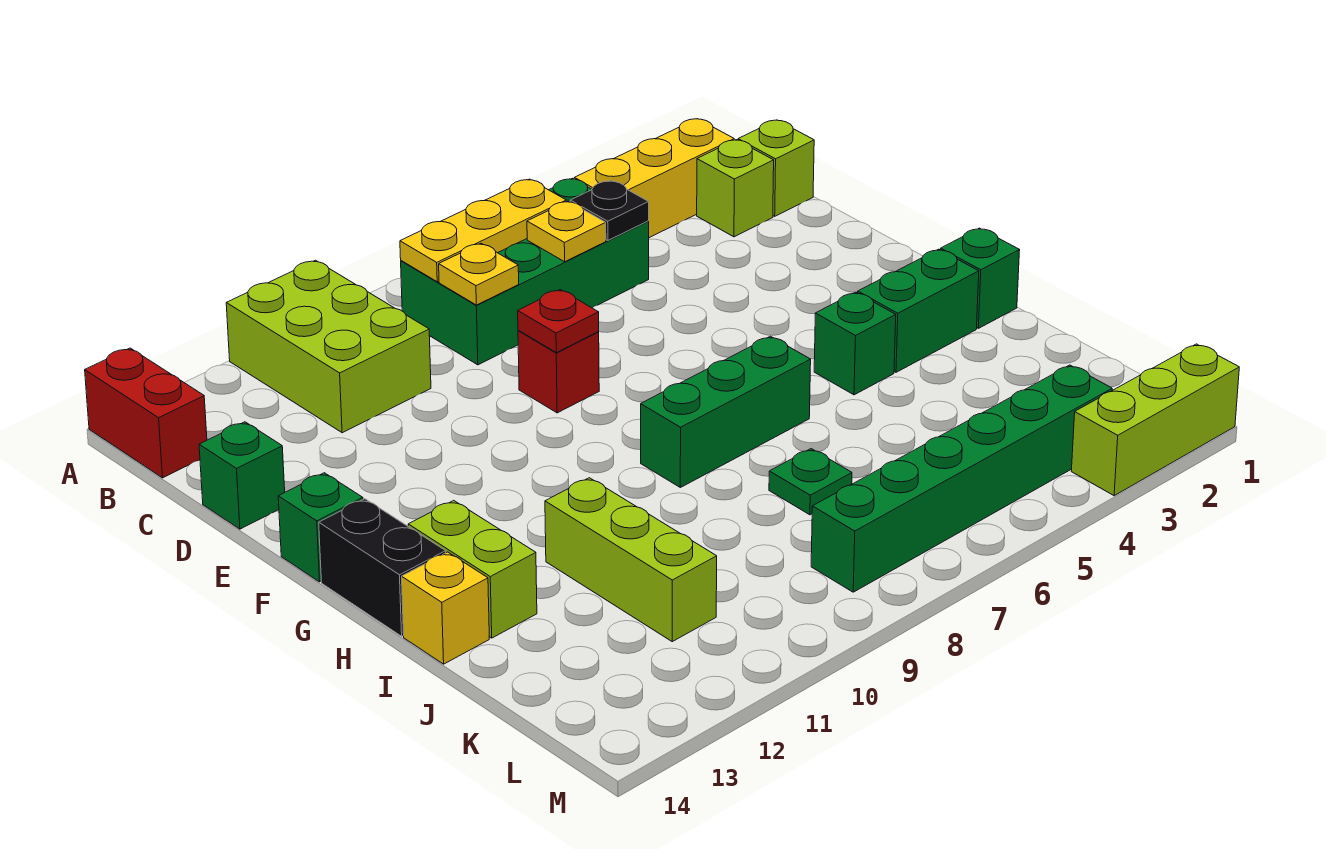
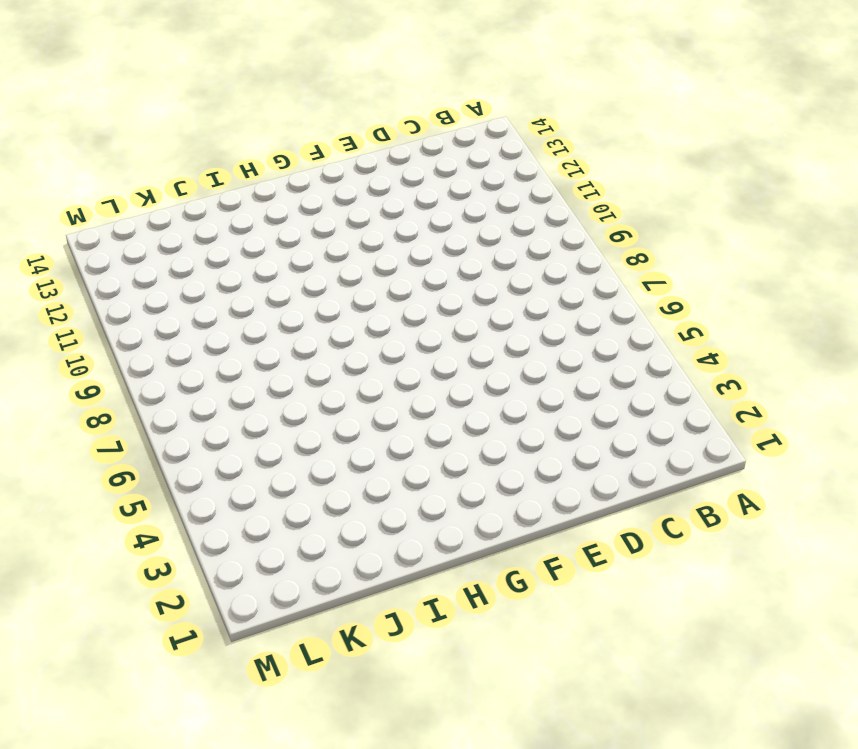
none -> lime brick A10:C11 level 1
none -> red brick A14:B14 level 1
none -> yellow brick B2:B4 level 1

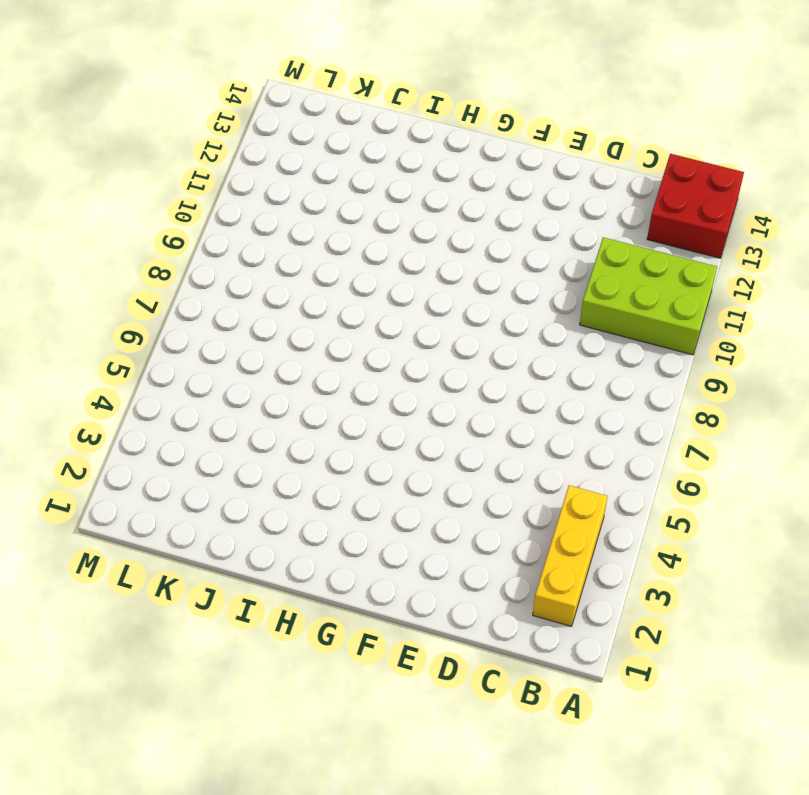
red brick A13:B14 level 1 -> red brick A14:B14 level 1
none -> green brick B5:C8 level 1
none -> lime brick C1 level 1
none -> lime brick C2 level 1

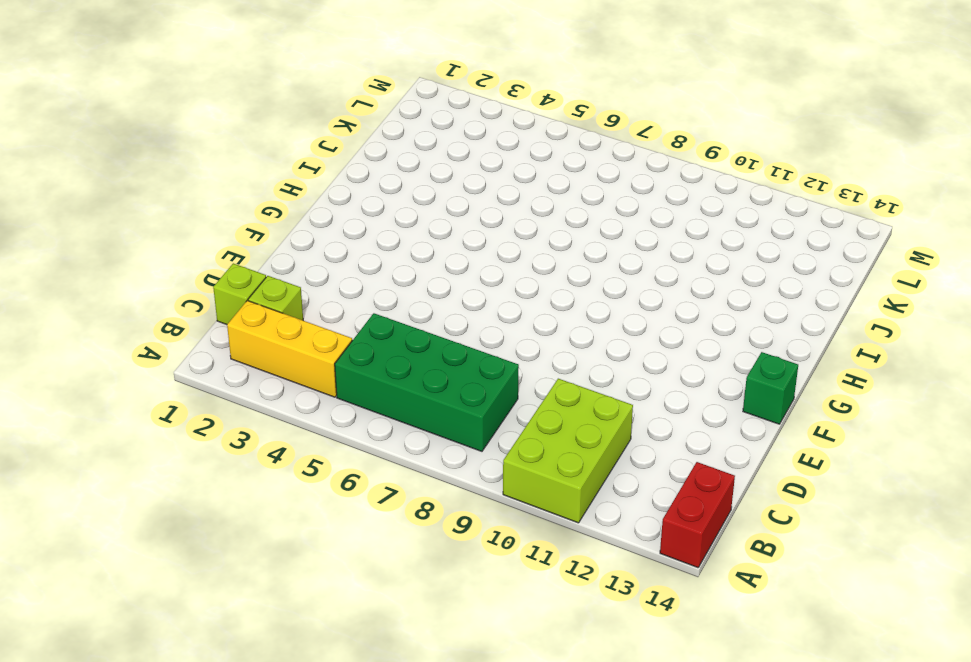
none -> green brick D14 level 1
none -> red brick E8 level 1
none -> black brick G14:H14 level 1

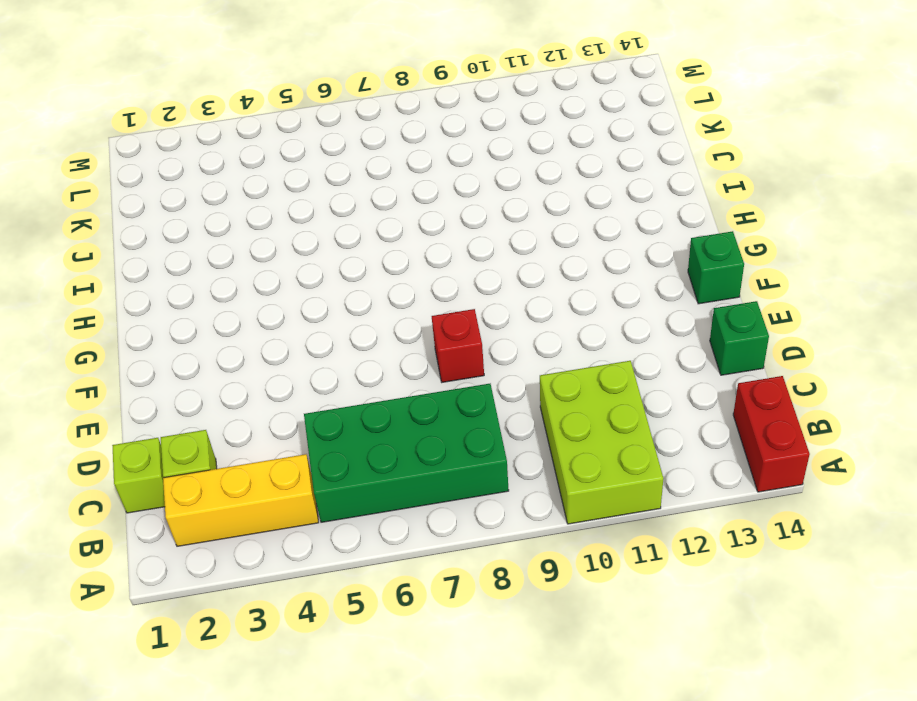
none -> black brick G14:H14 level 1
none -> green brick H1 level 1
none -> green brick H2:H3 level 1

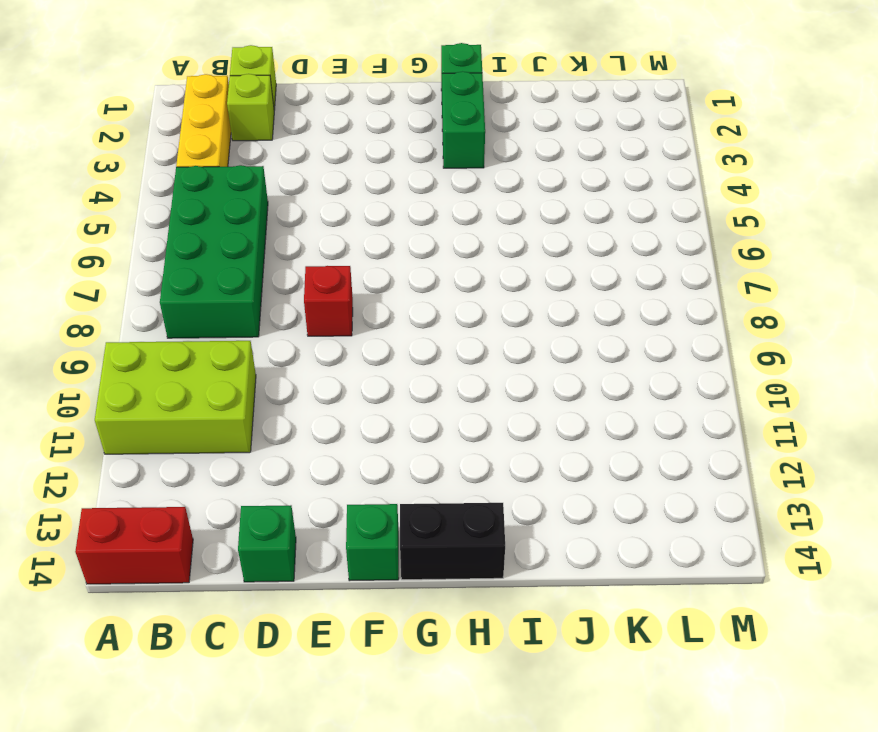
none -> green brick H4 level 1
none -> green brick H6:H8 level 1
none -> lime brick H13:I13 level 1

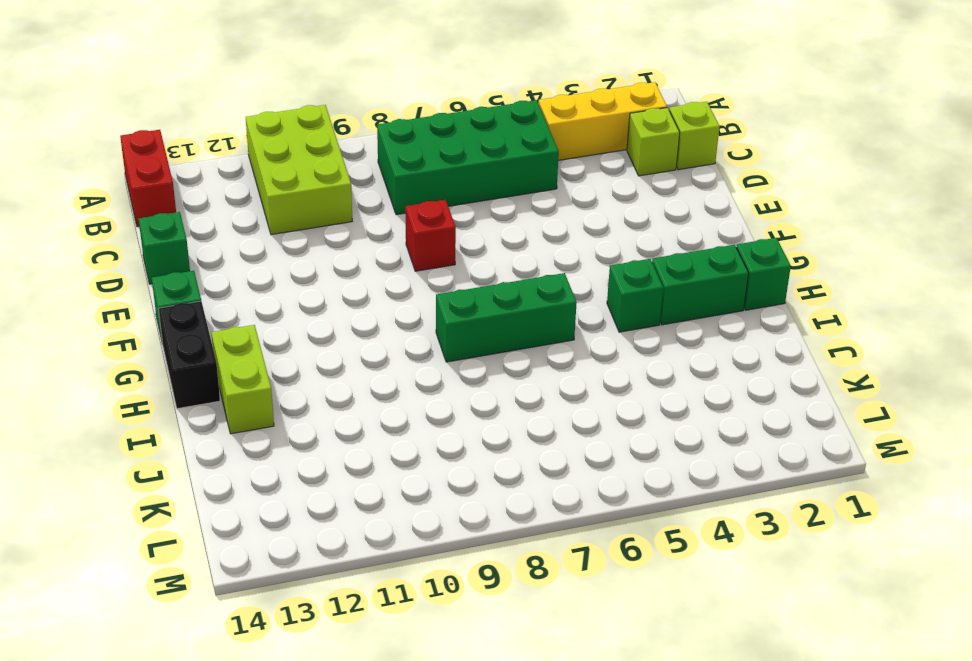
none -> lime brick I11:K11 level 1
none -> yellow brick I14 level 1
none -> green plate J7 level 1

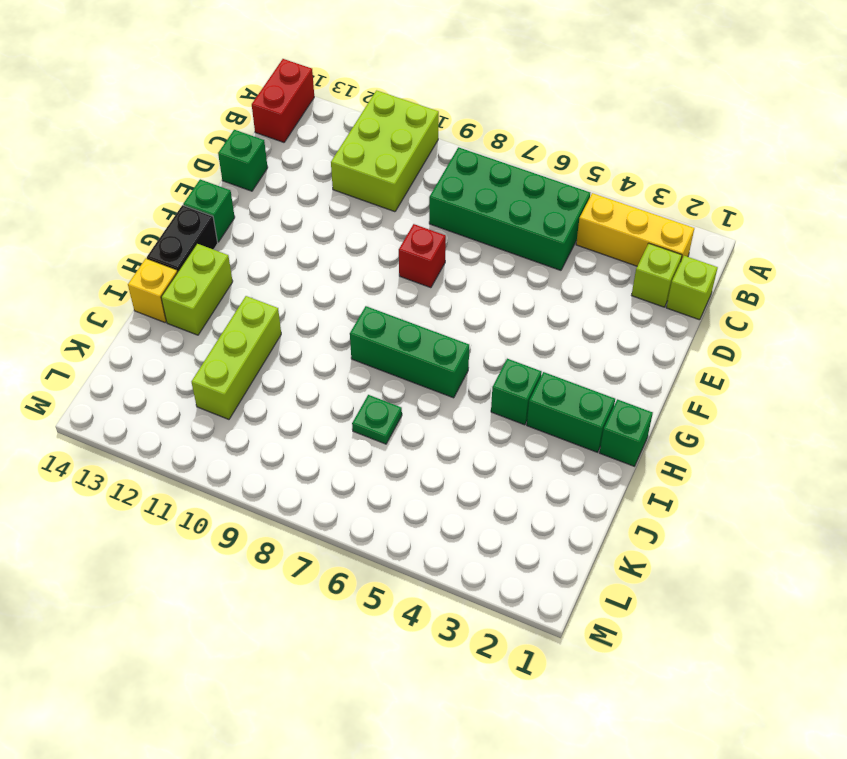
none -> green brick L3:L8 level 1
none -> lime brick M1:M3 level 1
none -> yellow plate B6:B8 level 2

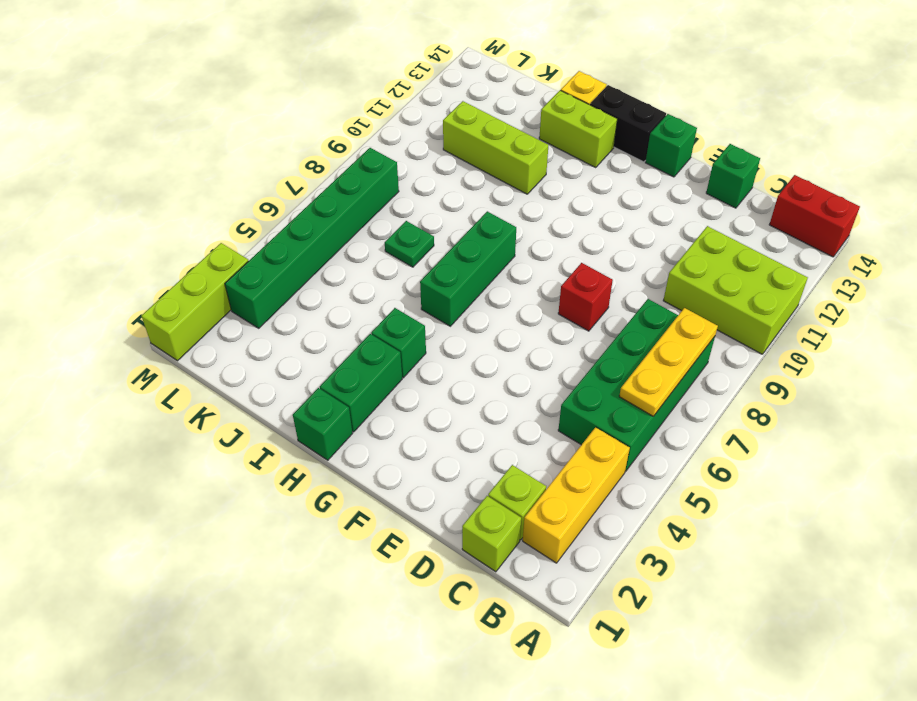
none -> black plate C5 level 2
none -> yellow plate C6 level 2
none -> yellow plate C8 level 2

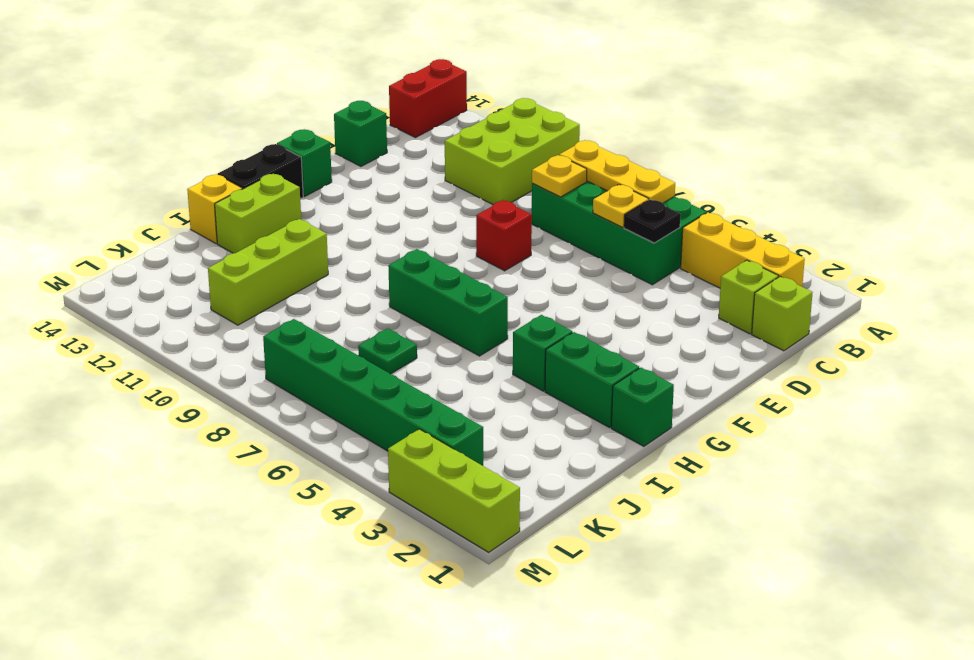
none -> red plate E8 level 2

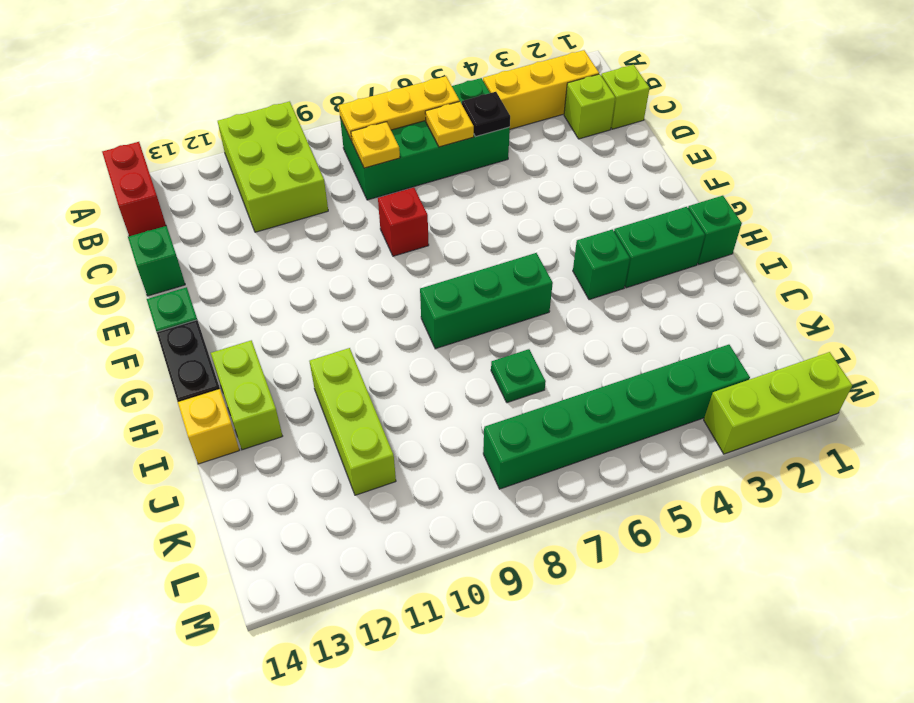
none -> red plate E8 level 2

